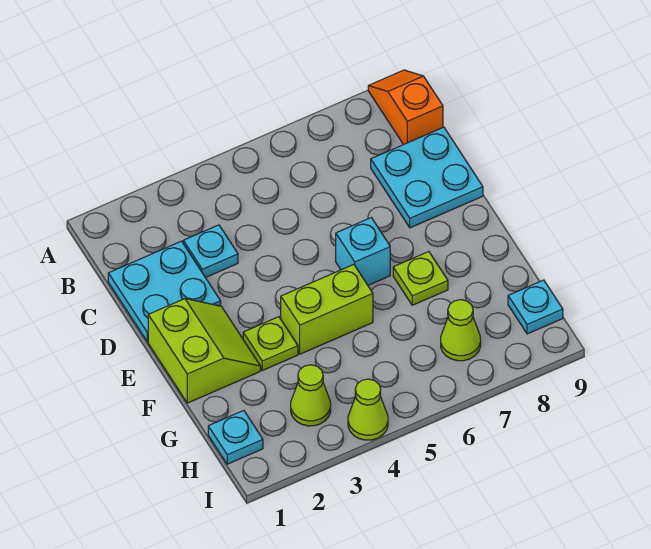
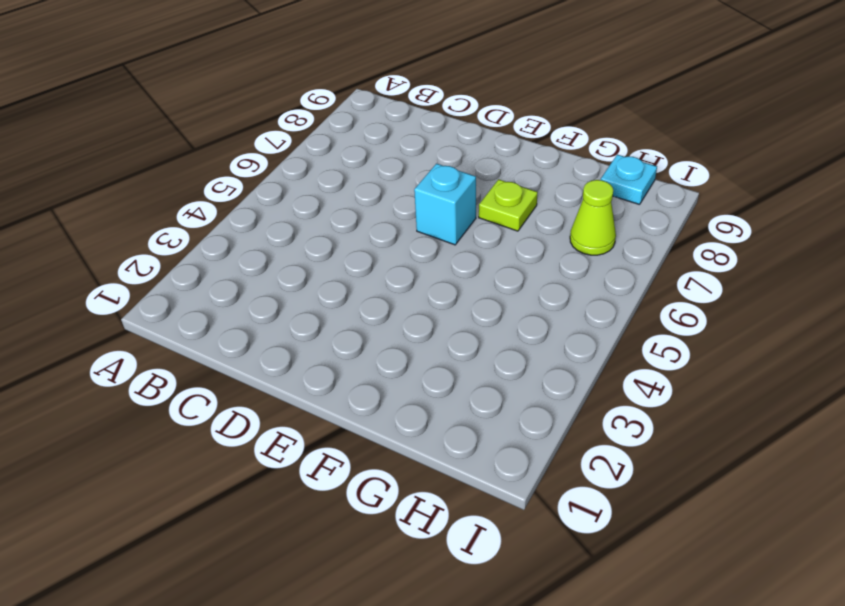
none -> orange slope A9:B9 level 1 top B
none -> cyan plate C1:D2 level 1
none -> cyan plate C3 level 1

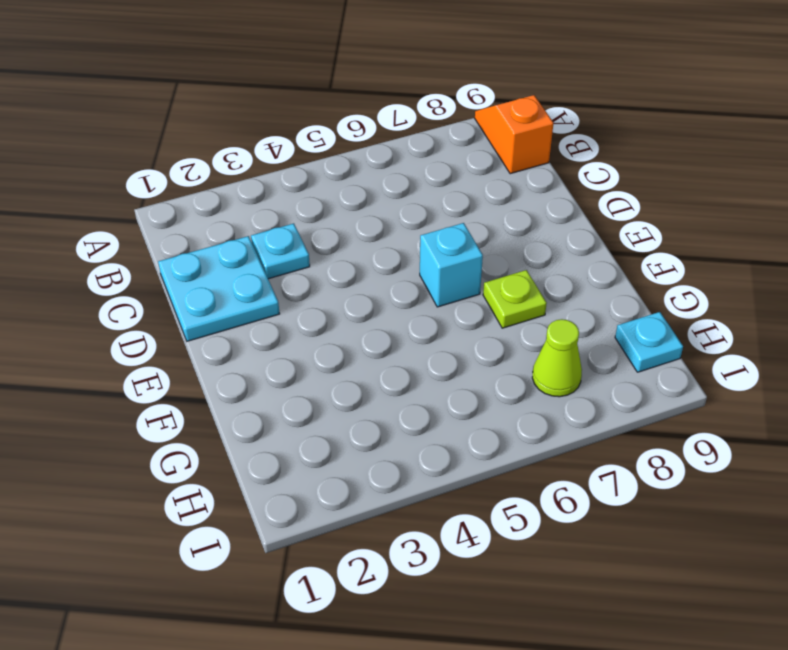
none -> cyan plate C8:D9 level 1
none -> lime slope E1:F2 level 1 top 1
none -> lime plate F3 level 1

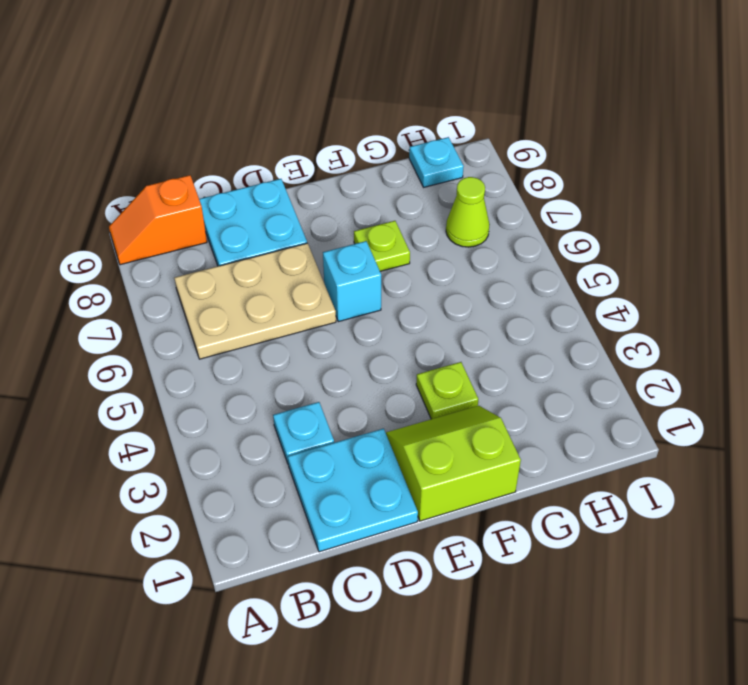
tan plate B6:D7 level 1 -> none
none -> lime brick F4:F5 level 1
none -> cyan plate H1 level 1
none -> lime cone H3 level 1

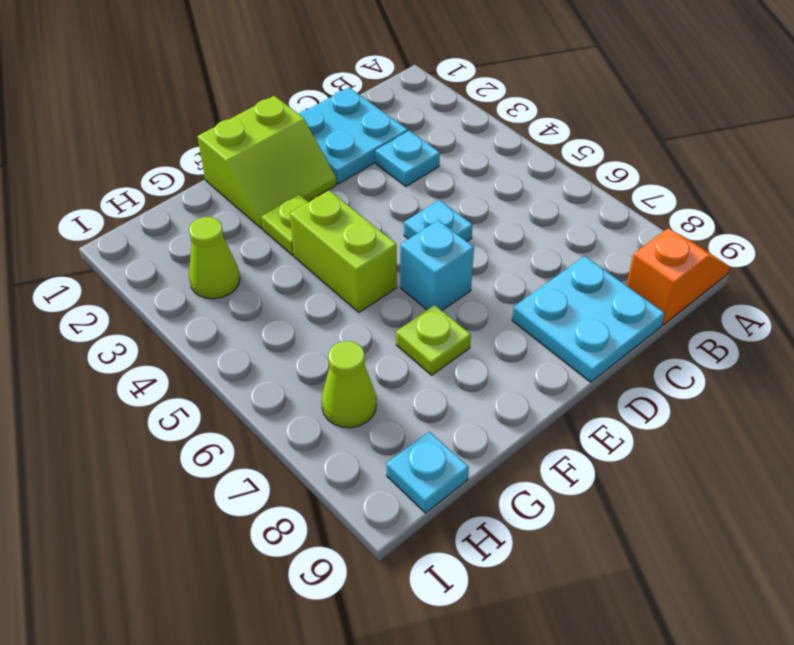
cyan plate D5 level 1 -> cyan plate H1 level 1
none -> lime cone I4 level 1

